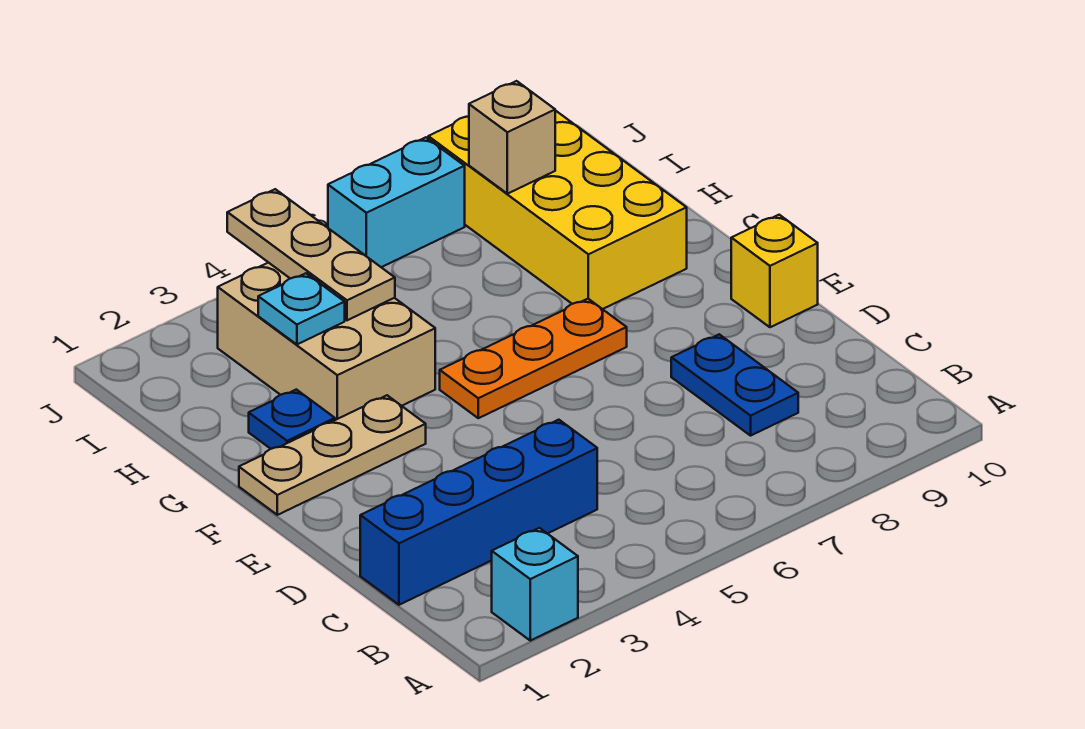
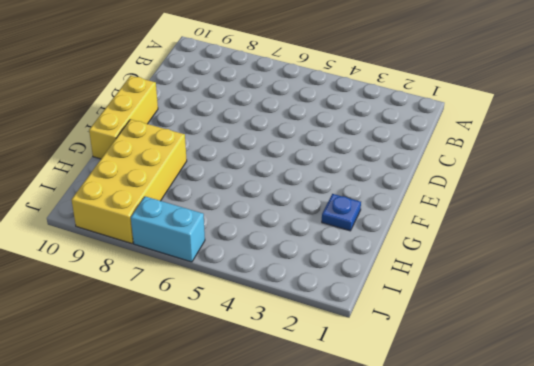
yellow brick E10:G10 level 1 -> yellow brick E10 level 1
none -> cyan brick A2 level 1
none -> blue brick C1:C4 level 1
none -> blue plate C8:D8 level 1

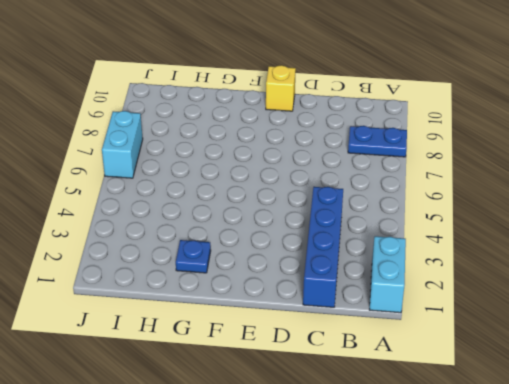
cyan brick A1:A2 level 1 -> cyan brick A2 level 1
blue plate A8:B8 level 1 -> blue plate C8:D8 level 1
none -> tan plate F1:F3 level 1
none -> orange plate F5:F7 level 1
none -> tan brick G3:I4 level 1

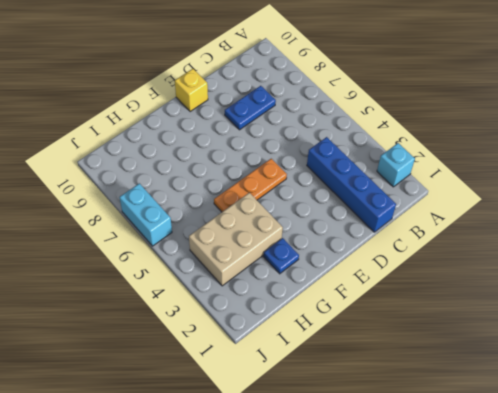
orange plate E5:G5 level 1 -> orange plate F5:F7 level 1
none -> tan plate F1:F3 level 1
none -> yellow brick G8:J9 level 1
none -> cyan plate H3 level 2

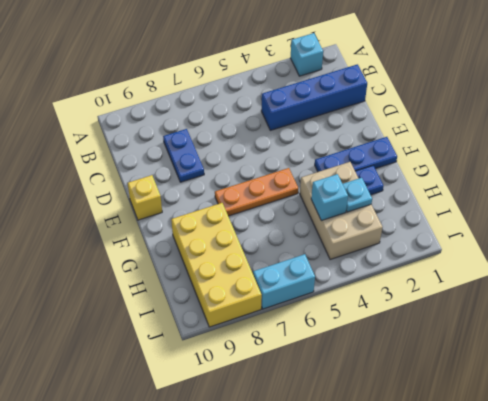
blue plate F1:F3 level 1 -> tan plate F1:F3 level 1
cyan brick H4 level 2 -> tan plate H4:J4 level 2
none -> tan brick I8 level 2

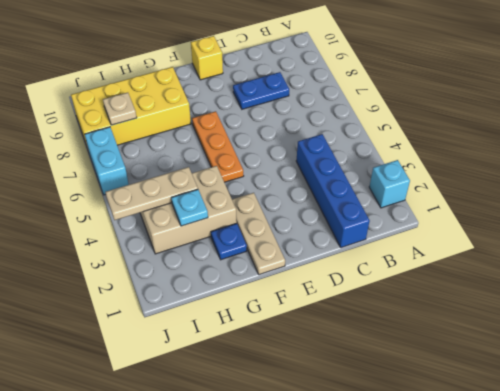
tan plate I8 level 2 -> tan brick I8 level 2

